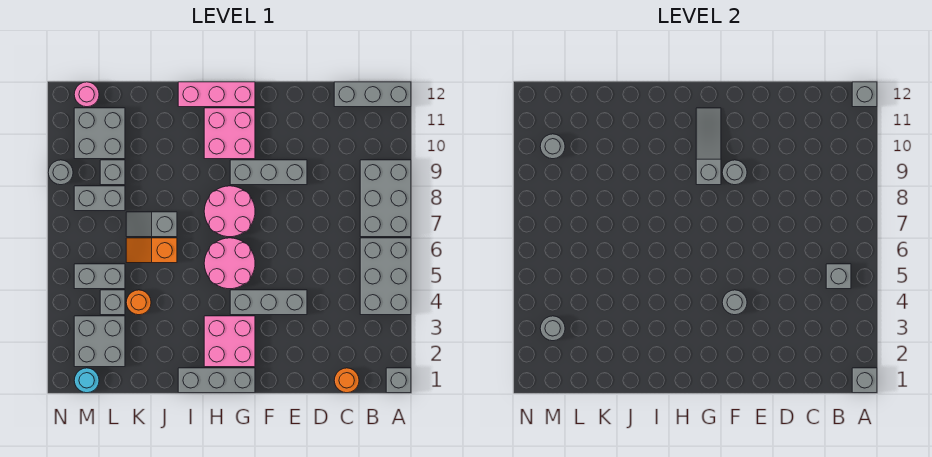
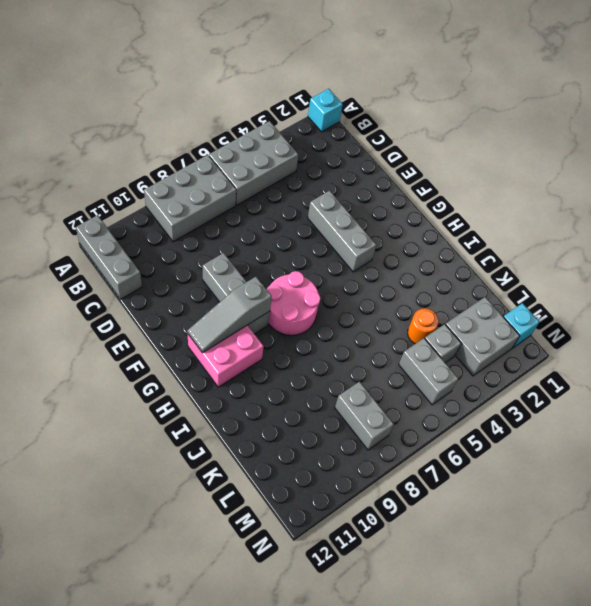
cyan brick A1 level 1 -> grey brick A1 level 1
cyan brick M1 level 1 -> cyan round brick M1 level 1
none -> orange round brick C1 level 1
none -> grey brick G1:I1 level 1
none -> pink brick G2:H3 level 1
none -> pink round brick G5:H6 level 1

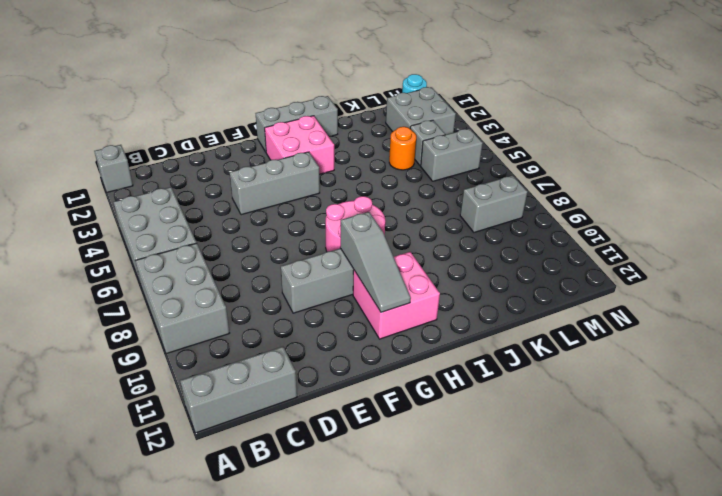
none -> orange round brick C1 level 1
none -> pink round brick G5:H6 level 1
none -> pink brick G12:I12 level 1
none -> orange slope J6:K6 level 1 top J

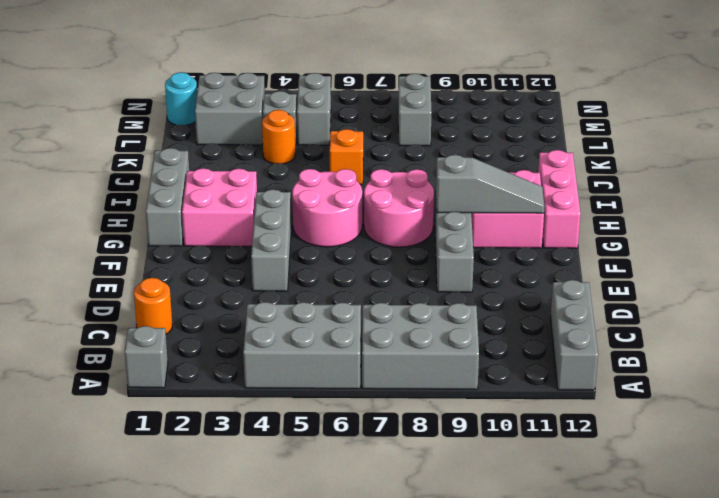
none -> grey slope J7:K7 level 1 top J
none -> grey brick L9 level 1
none -> grey brick L10:M11 level 1
none -> pink round brick M12 level 1

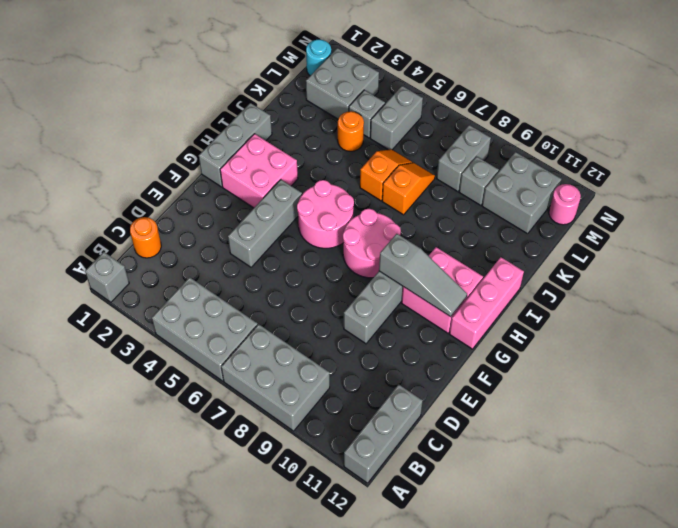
orange slope J7:K7 level 1 top J -> grey slope J7:K7 level 1 top J
none -> grey round brick N9 level 1
none -> grey brick A1 level 2
none -> grey brick A12 level 2
none -> grey brick B5 level 2

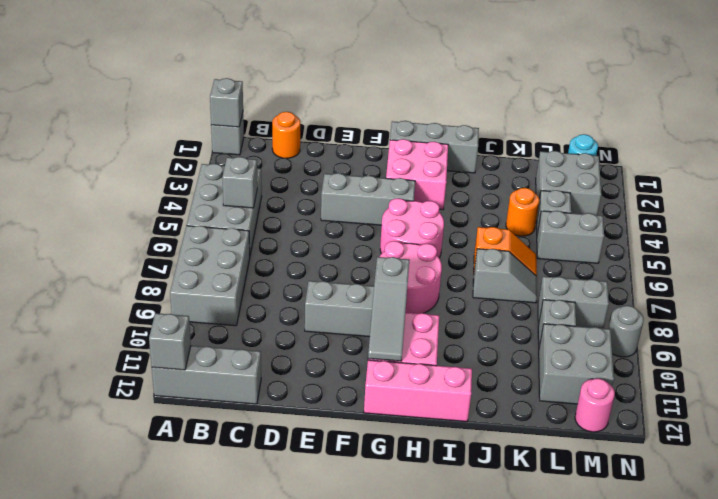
none -> grey round brick F4 level 2
none -> grey round brick F9 level 2
none -> grey round brick M3 level 2
none -> grey round brick M10 level 2

